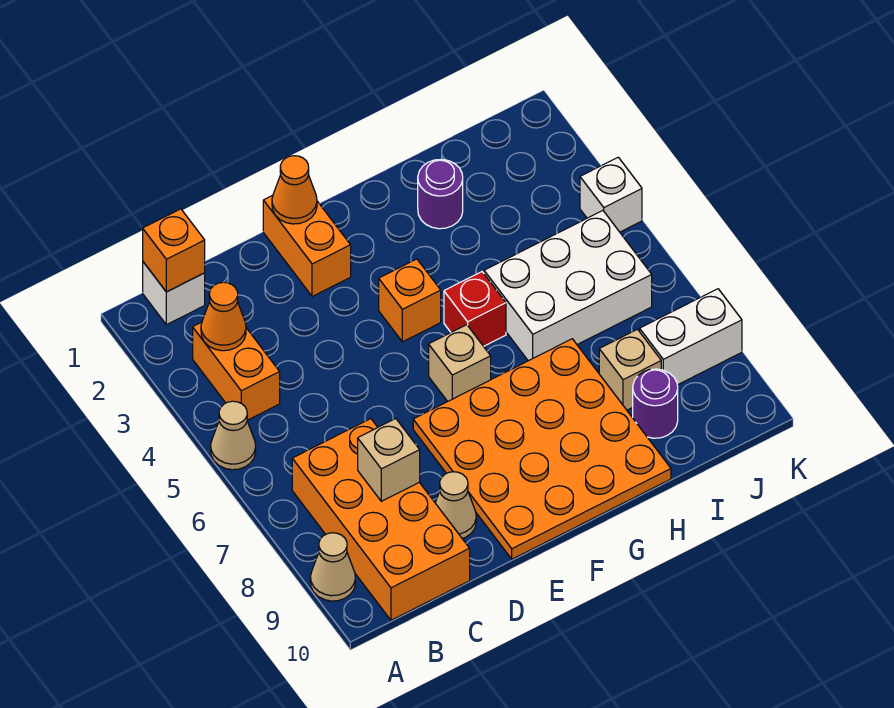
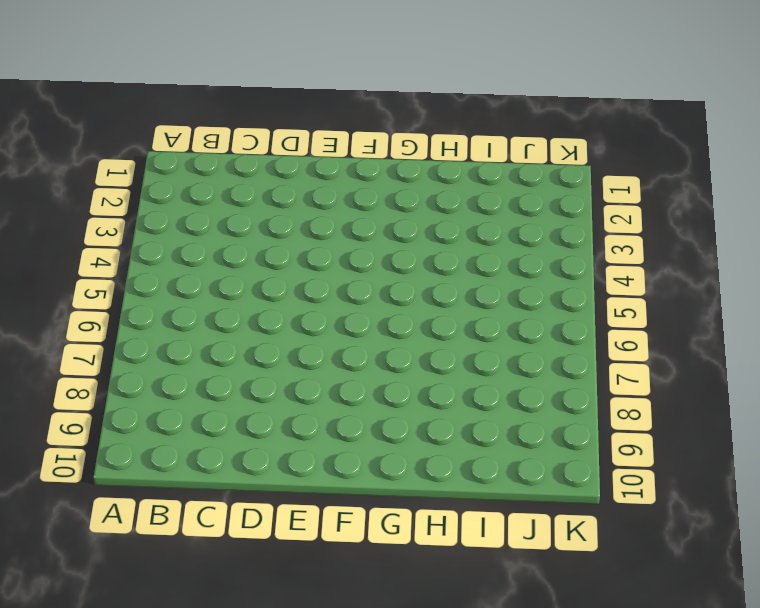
none -> tan cone A5 level 1
none -> tan cone A9 level 1
none -> white brick B1 level 1

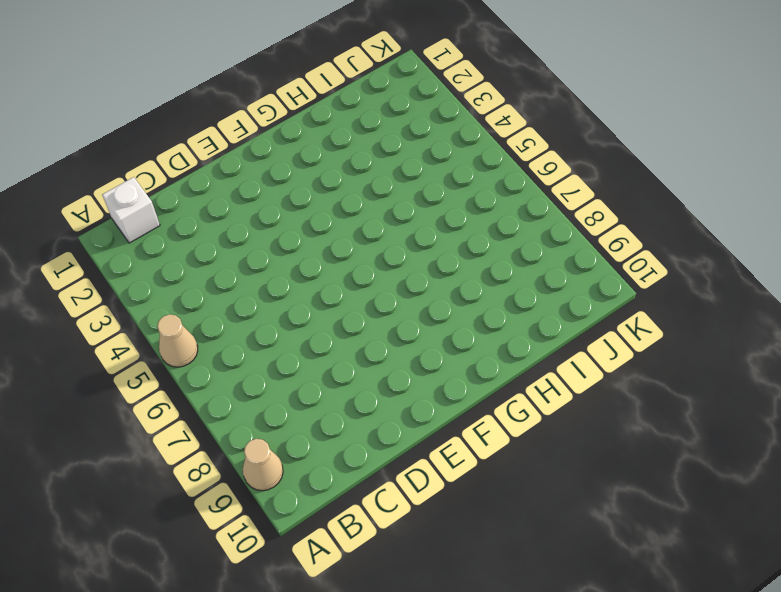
none -> orange brick B3:B4 level 1
none -> orange brick B7:C10 level 1
none -> tan cone D9 level 1

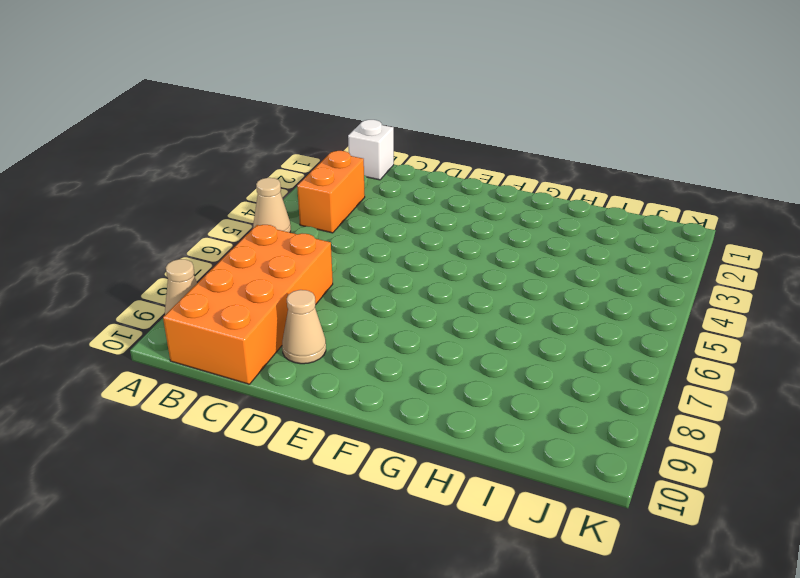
none -> orange brick E1:E2 level 1
none -> orange plate E7:H10 level 1
none -> orange brick F4 level 1

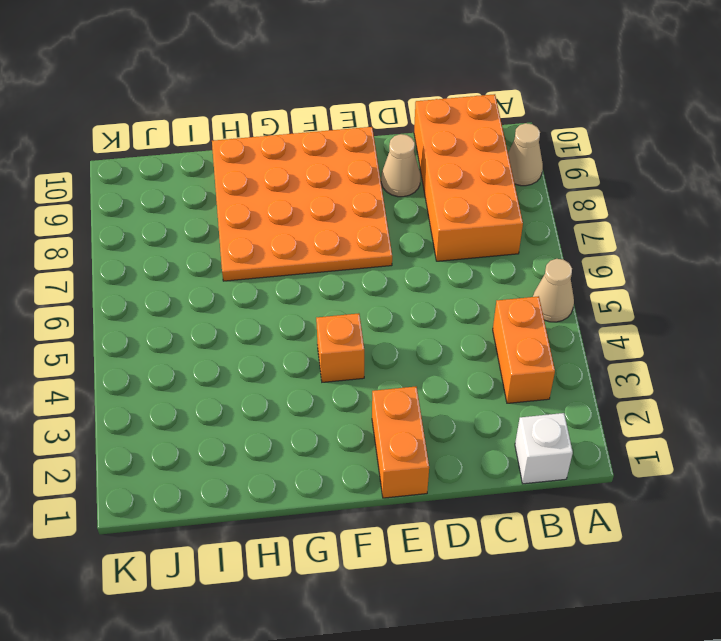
none -> tan brick F6 level 1
none -> red brick G5 level 1
none -> purple round brick H2 level 1

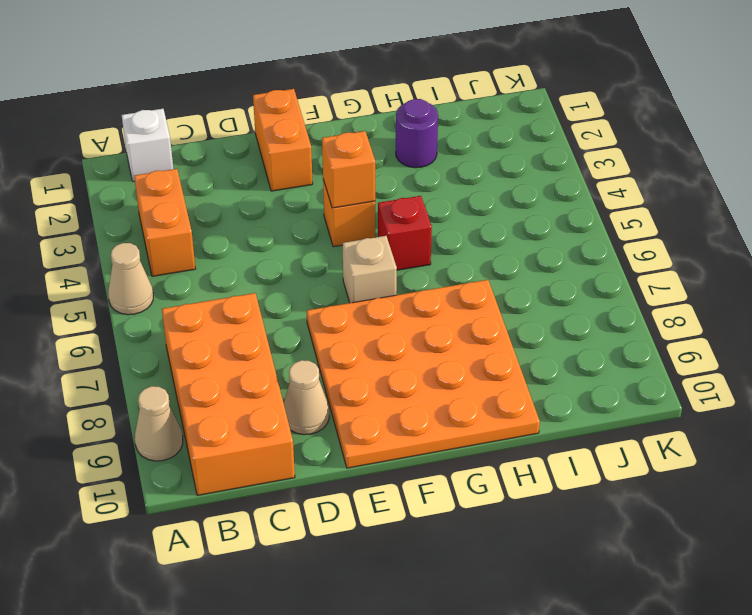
orange brick F4 level 2 -> orange brick B1 level 2
none -> white brick H5:J6 level 1
none -> tan brick I8 level 1
none -> purple round brick I9 level 1

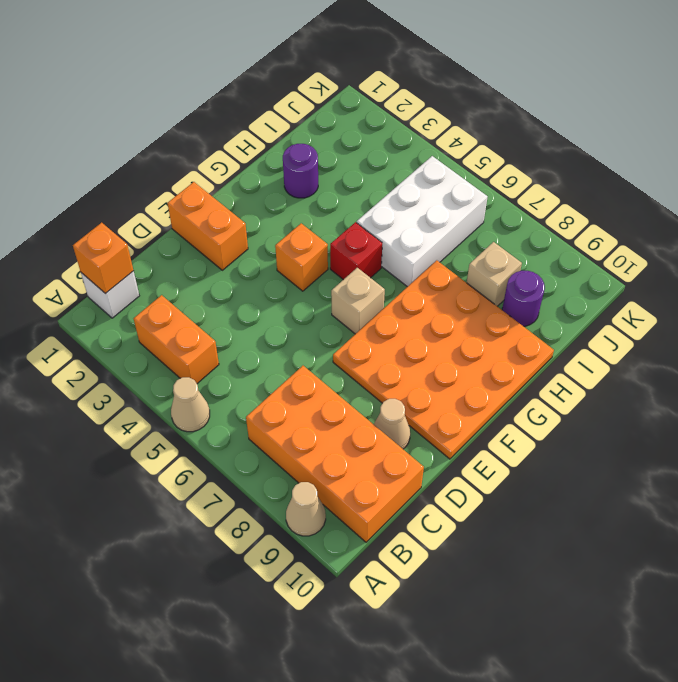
none -> white brick J8:K8 level 1
none -> white brick K4 level 1
none -> orange cone B3 level 2

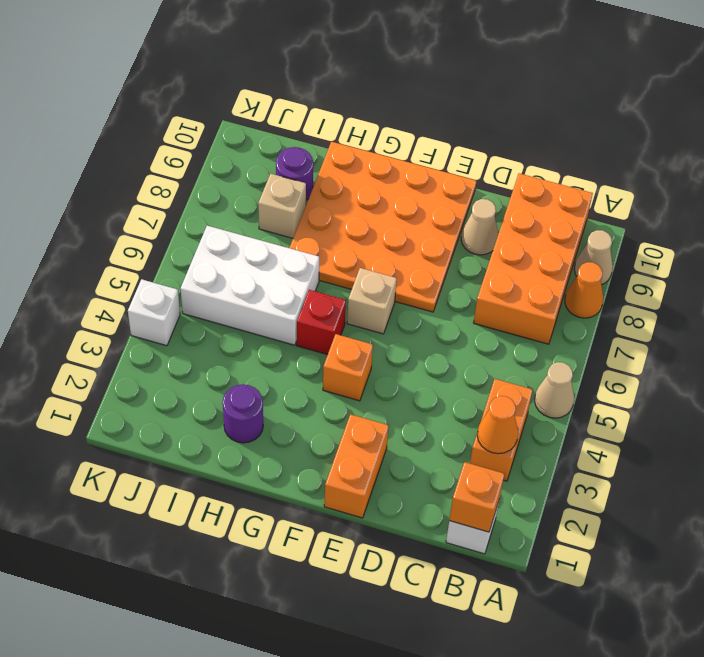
orange cone A8 level 1 -> orange cone E1 level 2
none -> white brick J8:K8 level 1
none -> tan brick C8 level 2

